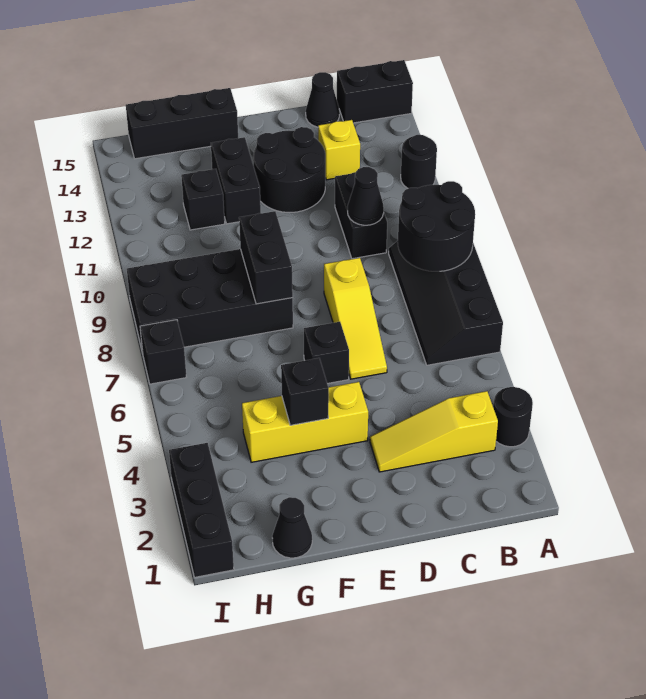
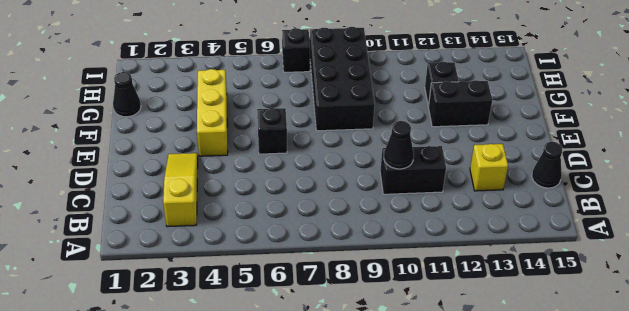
none -> black round brick A3 level 1
none -> black slope A6:B9 level 1 top A
none -> black round brick A12 level 1

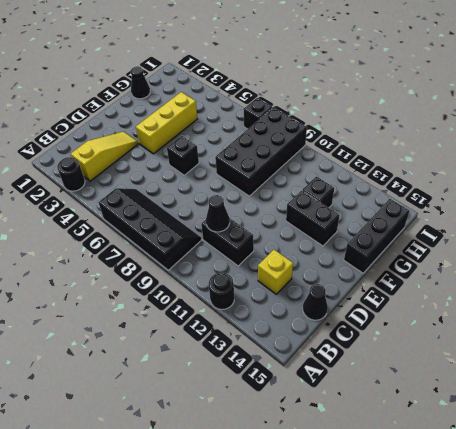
none -> black brick A15:B15 level 1
none -> yellow slope D6:D8 level 1 top 8
none -> black round brick D12:E13 level 1

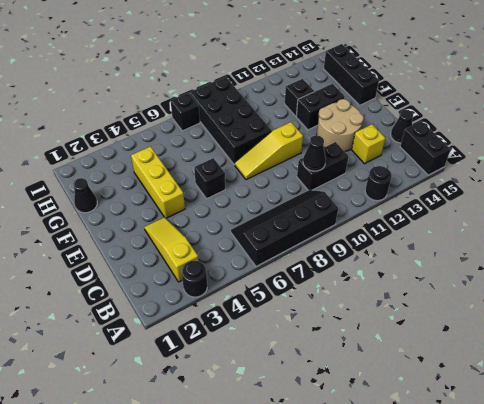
tan round brick D12:E13 level 1 -> black round brick D12:E13 level 1
yellow slope E8:E10 level 1 top 10 -> yellow slope D6:D8 level 1 top 8
none -> black brick I1:I3 level 1
none -> black round brick A8:B9 level 2
none -> black brick F4 level 2

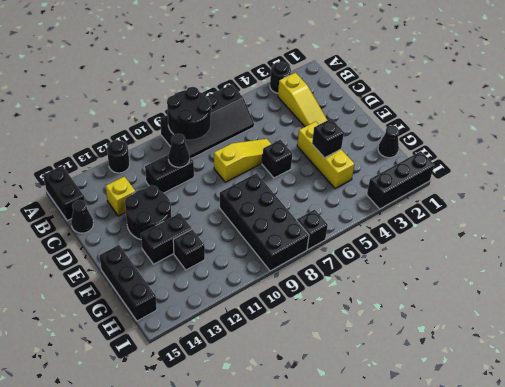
none -> black brick F8:F9 level 2

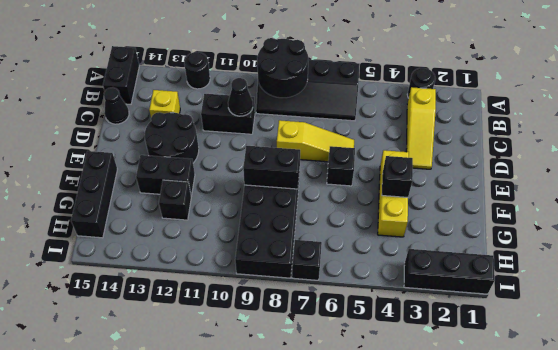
none -> black cone G1 level 1

